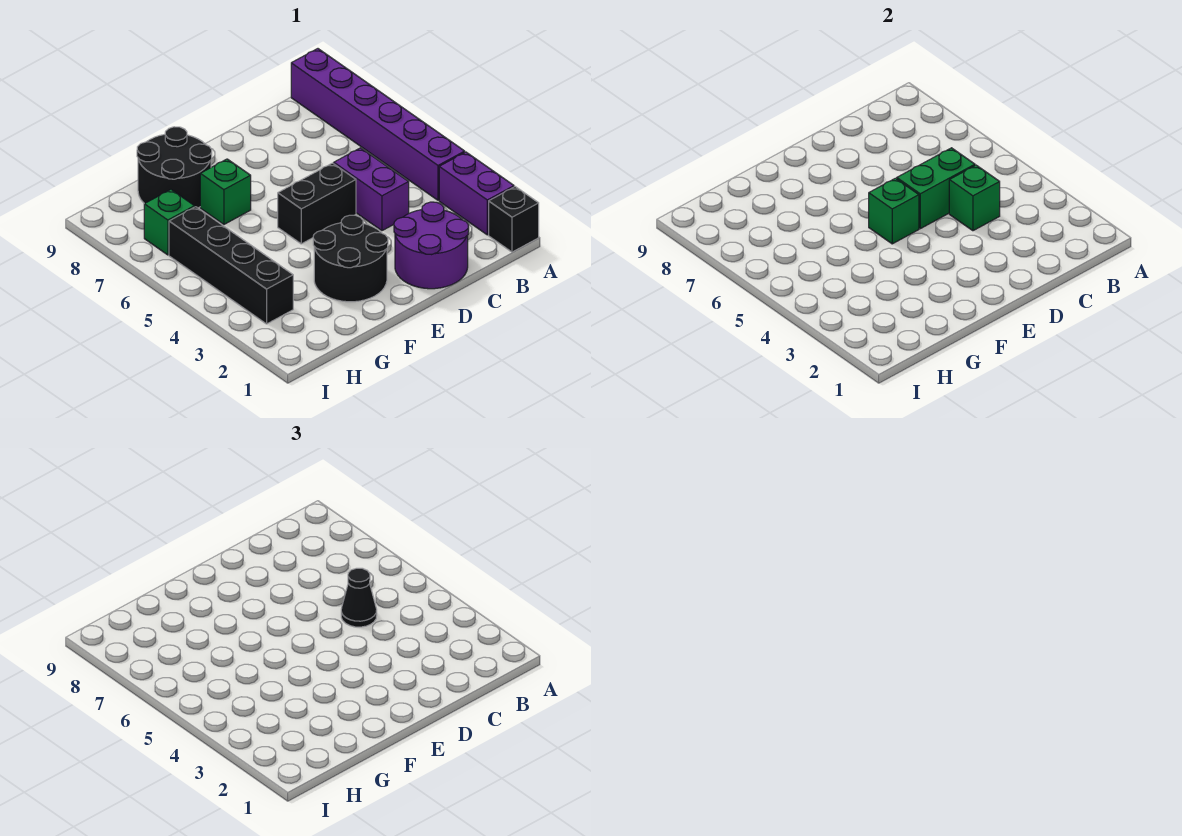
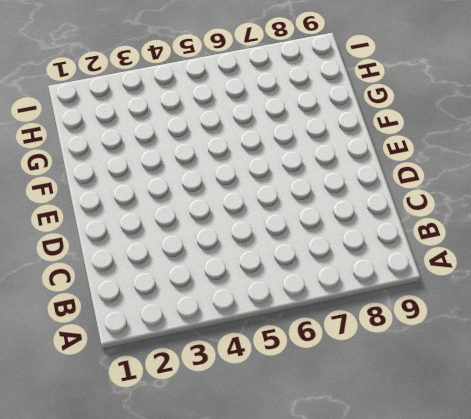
none -> black brick A1 level 1
none -> purple brick A2:A3 level 1
none -> purple brick A4:A9 level 1

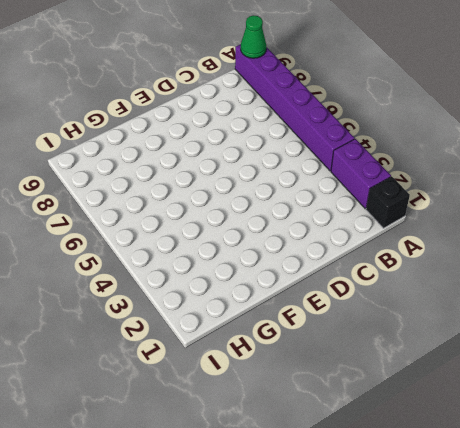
green cone A9 level 2 -> none
none -> purple round brick C1:D2 level 1
none -> purple brick C4:C5 level 1
none -> black brick D5:E5 level 1

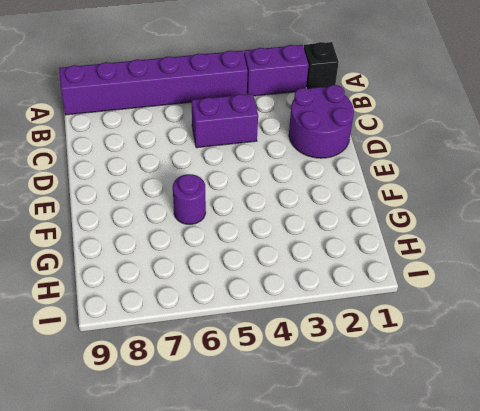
purple round brick F6 level 1 -> none
none -> black brick D5:E5 level 1
none -> black round brick E2:F3 level 1
none -> green brick F7 level 1

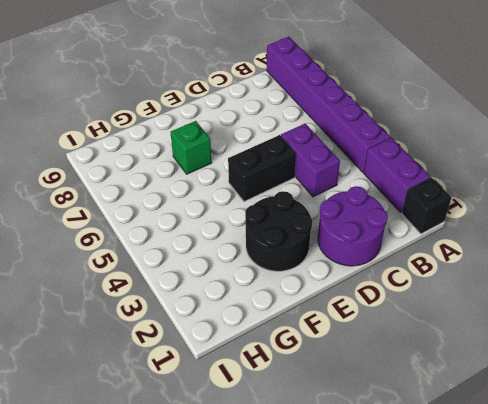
none -> black round brick F8:G9 level 1
none -> black brick H3:H6 level 1
none -> green brick H7 level 1

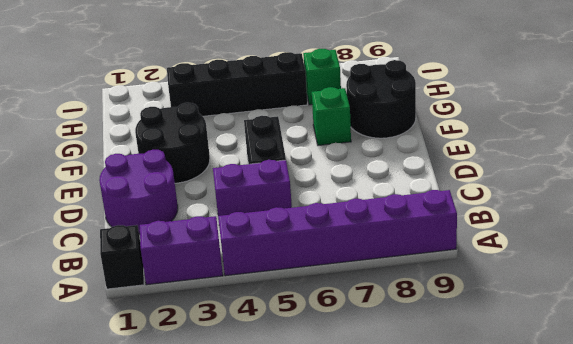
none -> green brick C4 level 2
none -> green brick C5:D5 level 2
none -> green brick E5 level 2

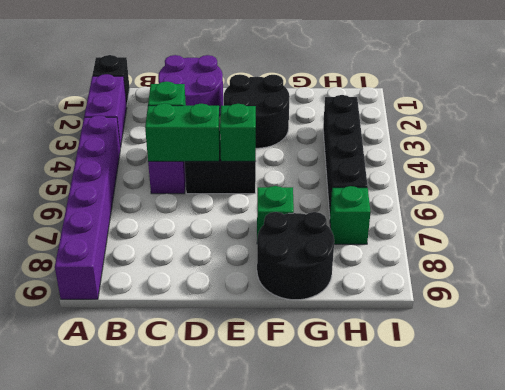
none -> black cone C5 level 3

